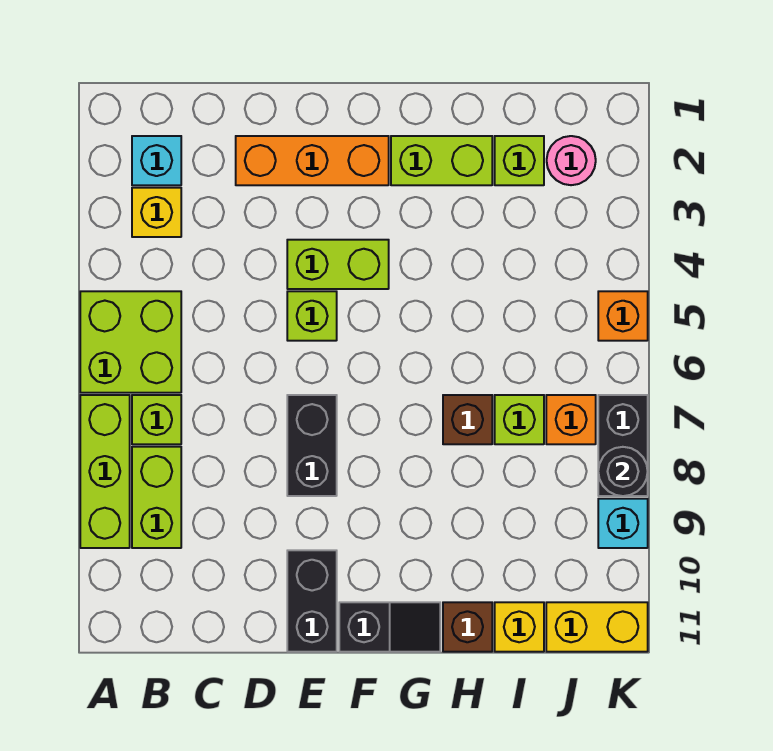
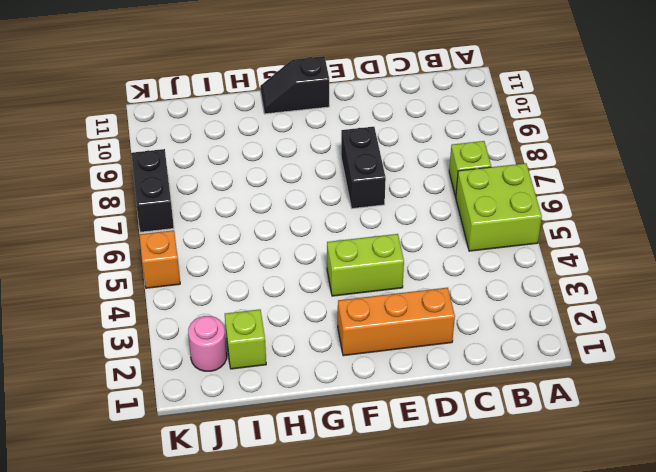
none -> lime brick A7:A9 level 1
none -> cyan brick B2 level 1
none -> yellow brick B3 level 1

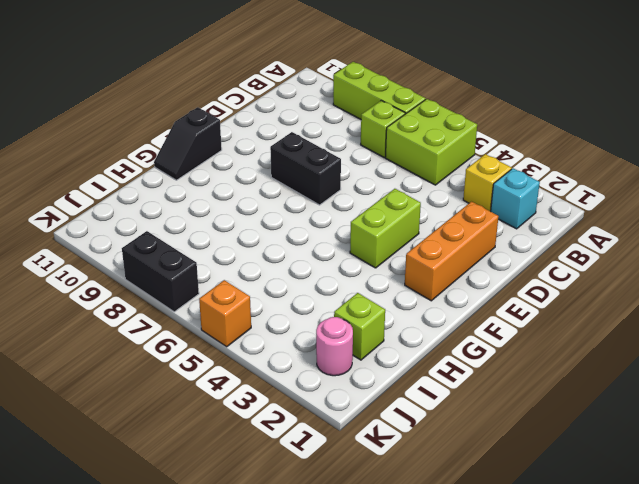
none -> lime brick B8:B9 level 1
none -> lime brick E5 level 1
none -> black brick E10:E11 level 1

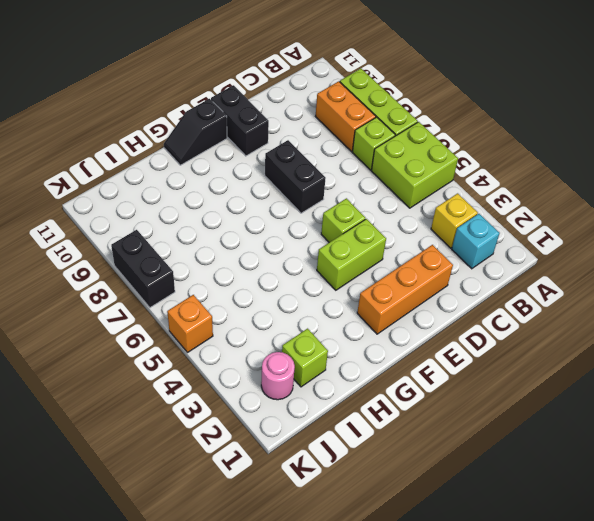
orange brick B8:B9 level 1 -> lime brick B8:B9 level 1
none -> lime brick G2:H2 level 1
none -> brown brick H7 level 1
none -> brown brick H11 level 1

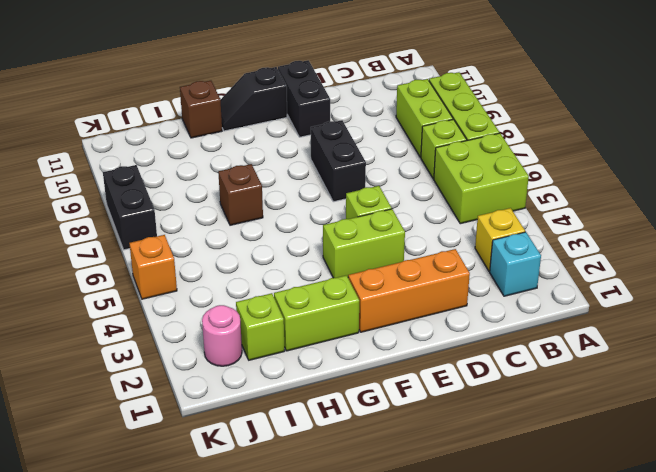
none -> lime brick I7 level 1
none -> yellow brick I11 level 1
none -> orange brick J7 level 1

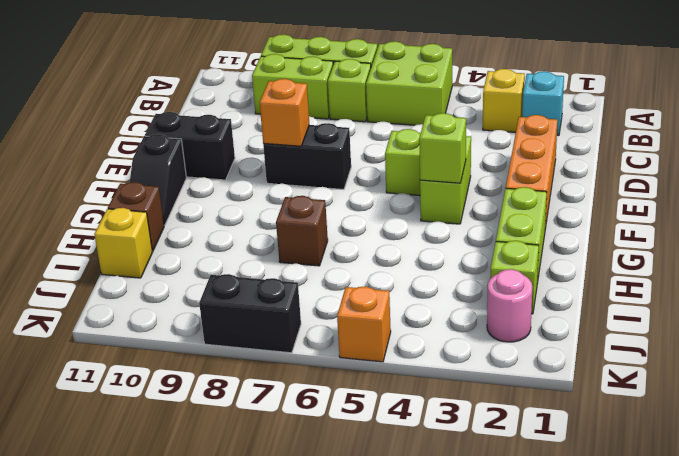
orange brick E8 level 2 -> orange brick J7 level 1
lime brick F4 level 2 -> lime brick I7 level 1
none -> yellow brick J11:K11 level 1
none -> cyan brick K9 level 1
none -> black round brick K8 level 2

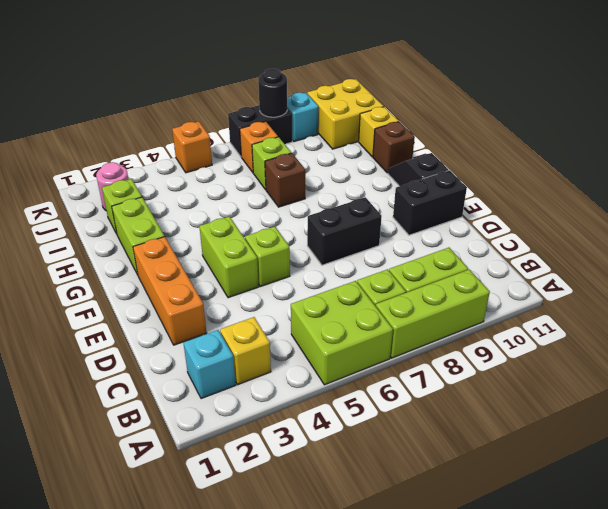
yellow brick J10:K11 level 1 -> yellow brick J11:K11 level 1

